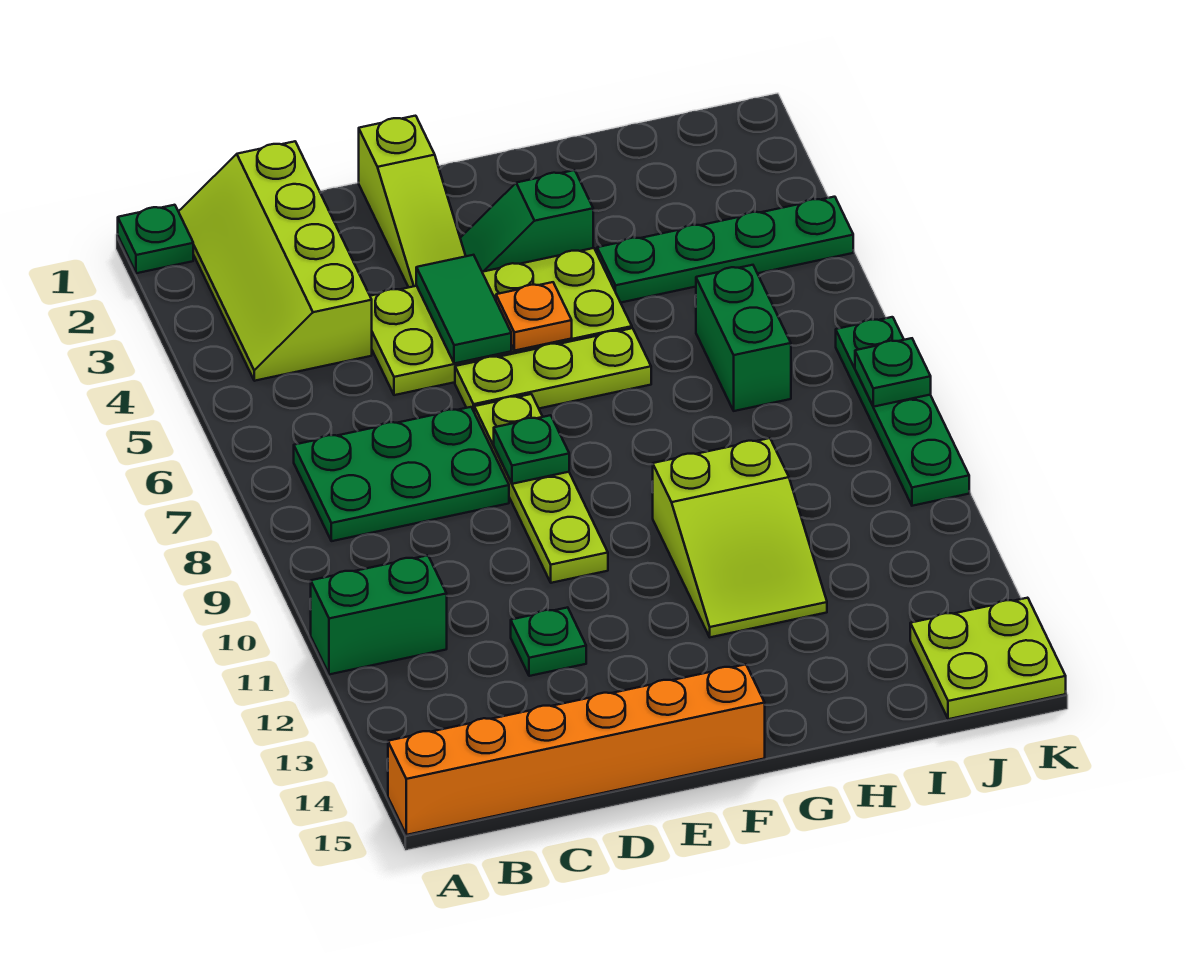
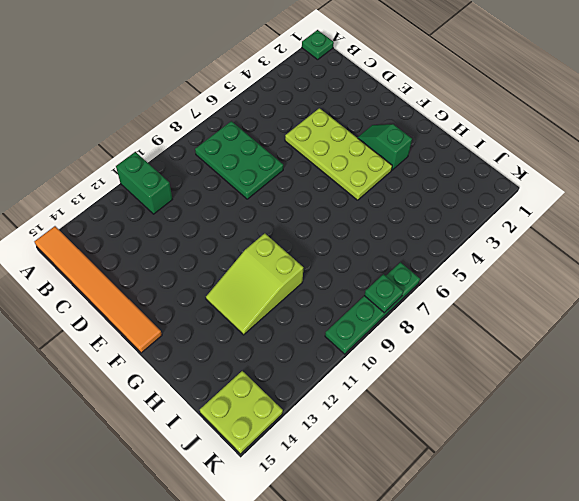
orange tile A15:F15 level 1 -> orange brick A15:F15 level 1
none -> lime slope B1:C4 level 1 top C
none -> green plate D12 level 1
none -> lime slope E1:E3 level 1 top 1

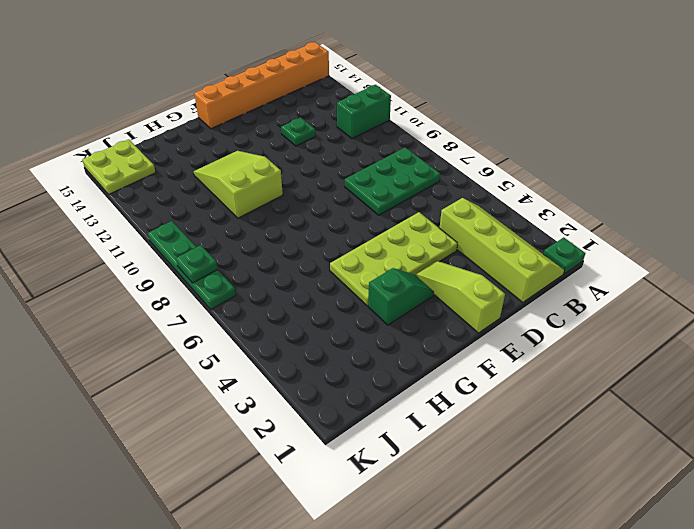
none -> lime plate E6:G6 level 1
none -> lime plate E7:E10 level 1
none -> green plate H4:K4 level 1

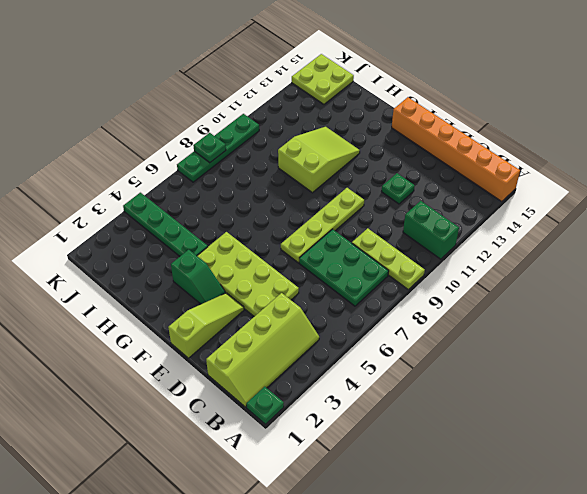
lime plate A9:C9 level 1 -> lime plate E6:G6 level 1
none -> green brick I6:I7 level 1
none -> green tile E4:E5 level 2
none -> green plate E8 level 2

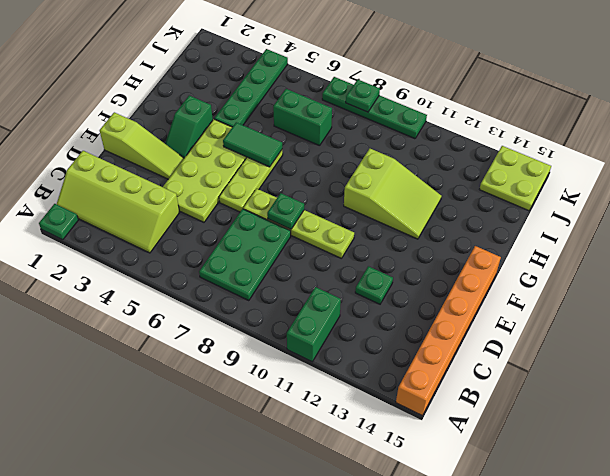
green tile G5:G6 level 2 -> green tile E4:E5 level 2
none -> orange plate F5 level 2

